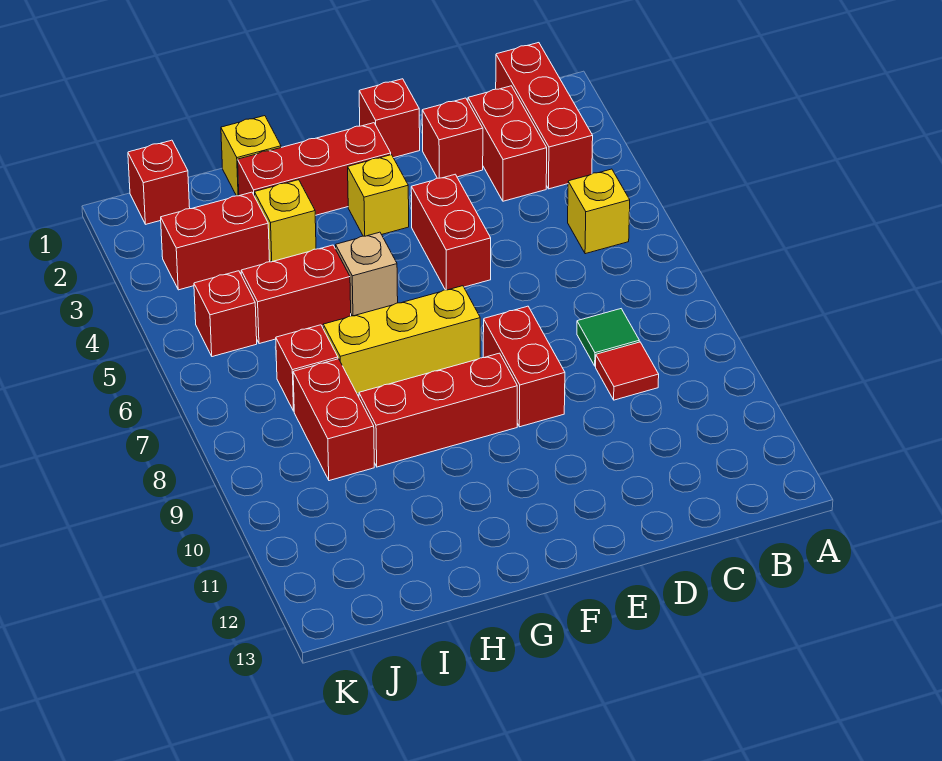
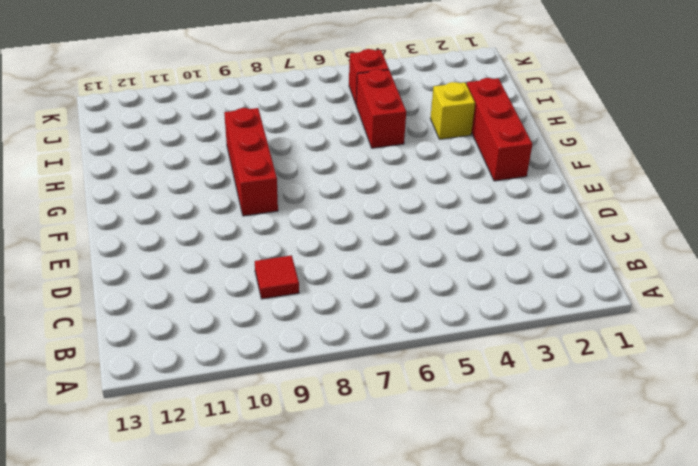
none -> red brick B1:B3 level 1
none -> yellow brick B5 level 1
none -> red brick C2:C3 level 1

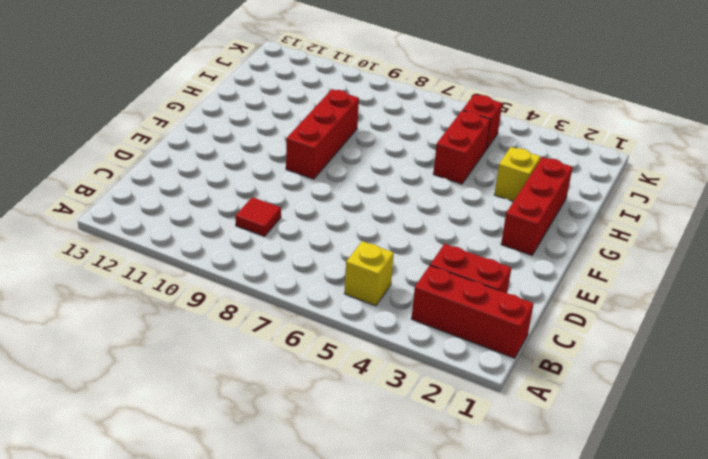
none -> green tile C8 level 1
none -> red brick D2 level 1
none -> red brick E1 level 1

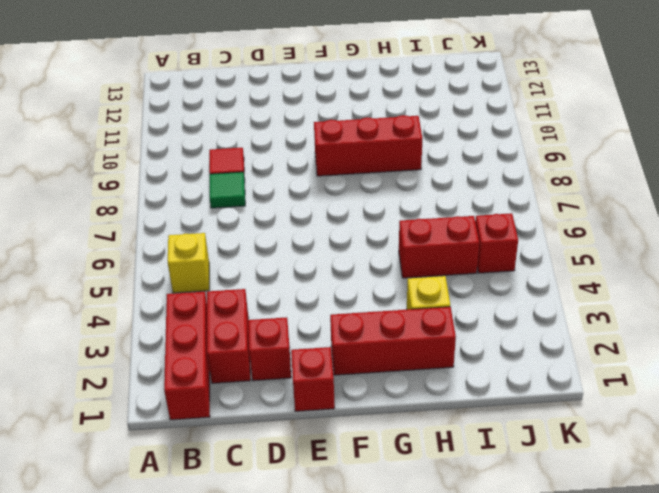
none -> red brick E4:E5 level 1
none -> red brick E8:E9 level 1
none -> yellow brick F3 level 1

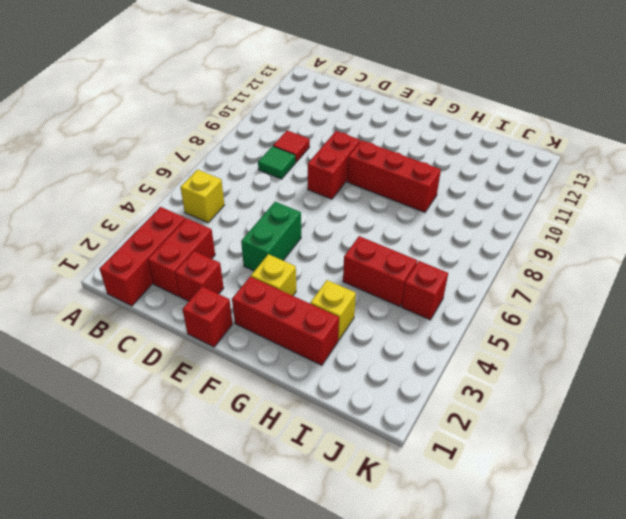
green brick E4:E5 level 1 -> red brick E4:E5 level 1
none -> yellow brick F7:H7 level 1
none -> tan brick G5 level 1
none -> yellow brick H1 level 1

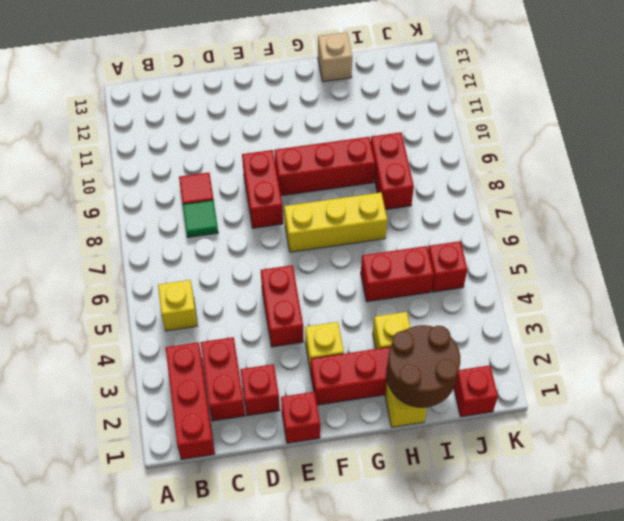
brown round brick H1:I2 level 2 -> none
tan brick H13 level 1 -> tan brick G5 level 1
none -> red brick I3:J3 level 1
none -> red brick I7 level 1

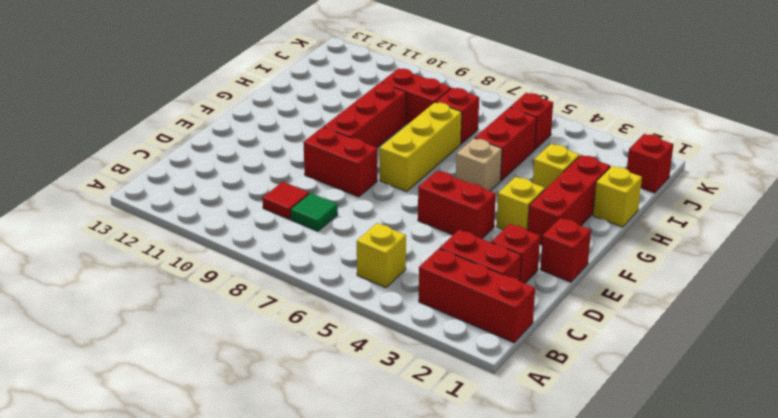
none -> red brick I3:J3 level 1

